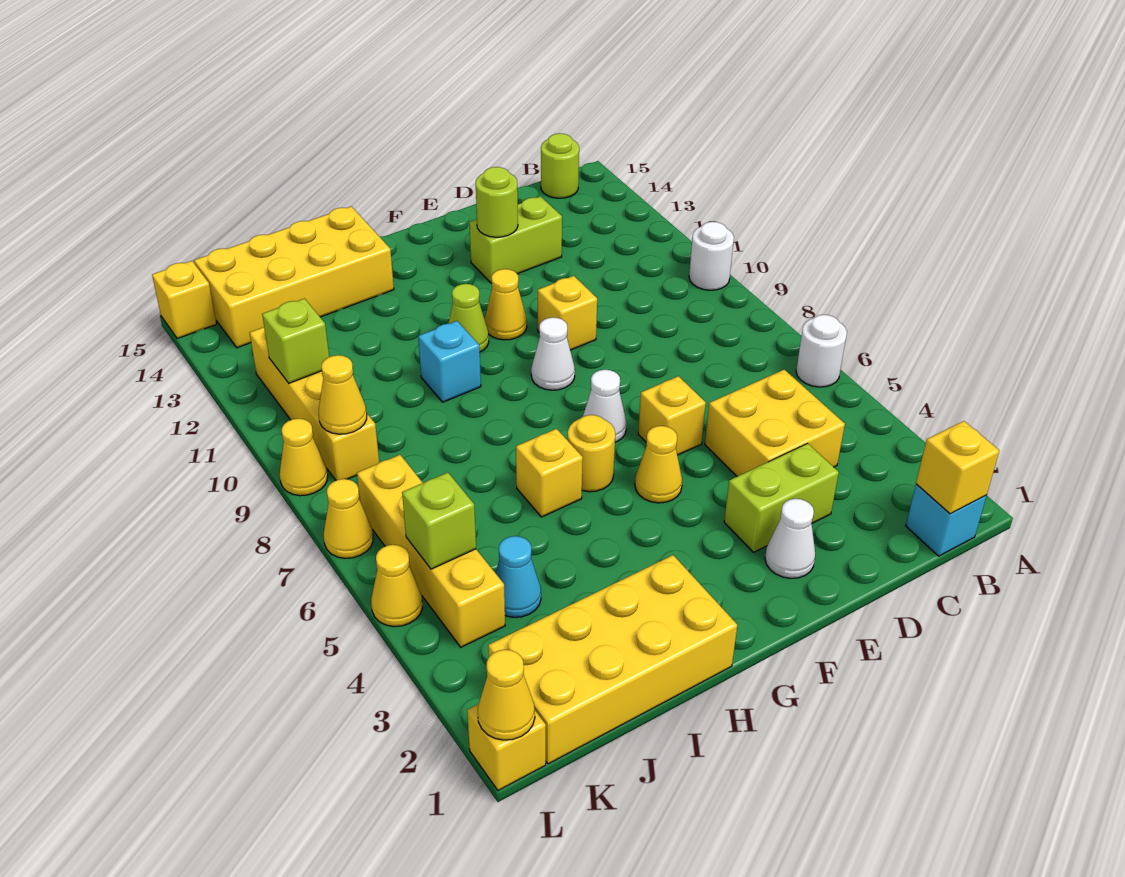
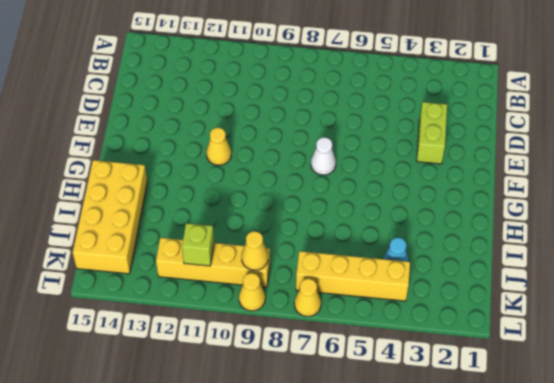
none -> white round brick A6 level 1
none -> white round brick A10 level 1
none -> cyan brick B1 level 1
none -> lime round brick B15 level 1

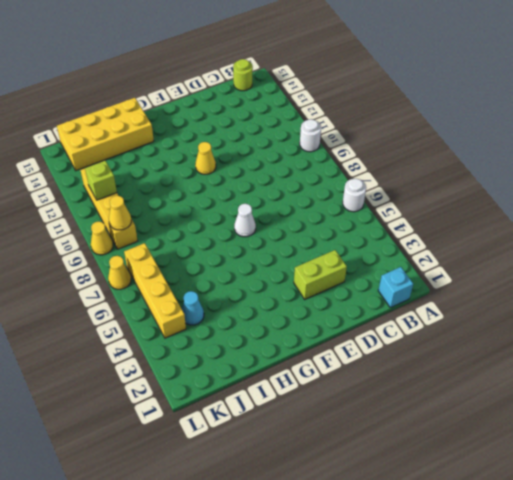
none -> yellow brick C4:D5 level 1
none -> lime brick D13:E13 level 1
none -> white cone E2 level 1
none -> yellow brick E6 level 1

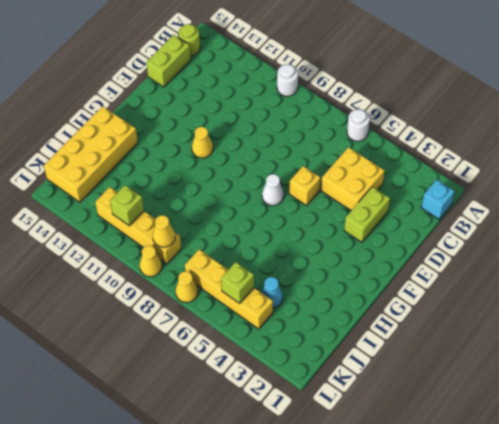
lime brick C15:D15 level 1 -> lime brick D13:E13 level 1
none -> white cone E2 level 1
none -> yellow brick E10 level 1
none -> yellow cone F5 level 1
none -> white cone F9 level 1

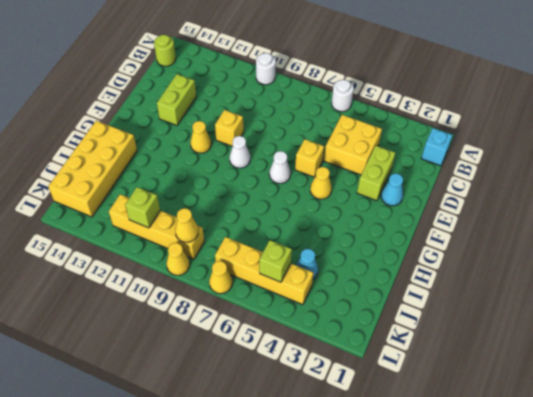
cyan cone E2 level 1 -> white cone E2 level 1
none -> yellow round brick G6 level 1
none -> lime cone G11 level 1
none -> yellow brick H1:K2 level 1
none -> yellow brick H6 level 1

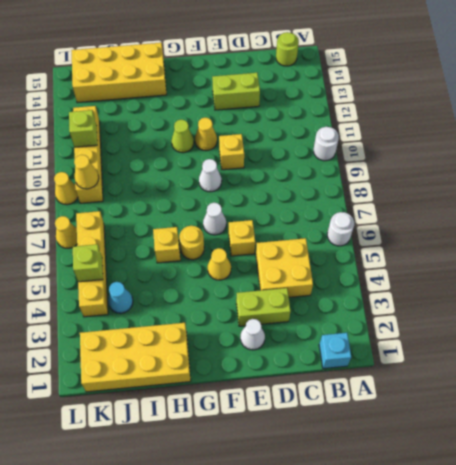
none -> cyan brick H10 level 1
none -> yellow brick L1 level 1
none -> yellow cone L5 level 1
none -> yellow brick L15 level 1

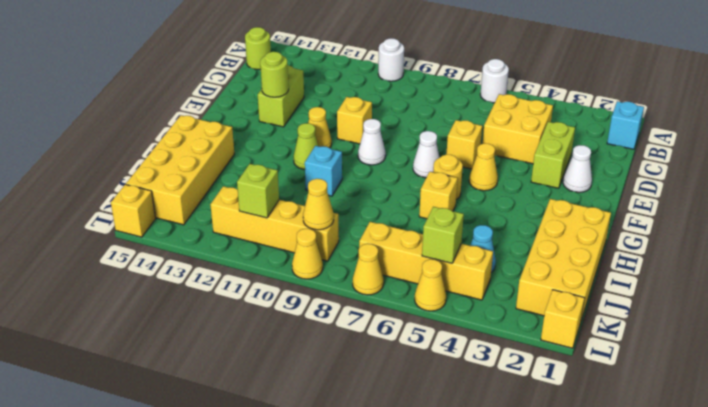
none -> yellow brick B1 level 2
none -> yellow cone L1 level 2

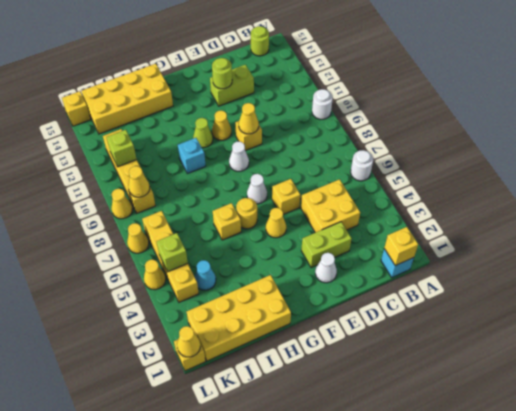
yellow cone E10 level 2 -> none

